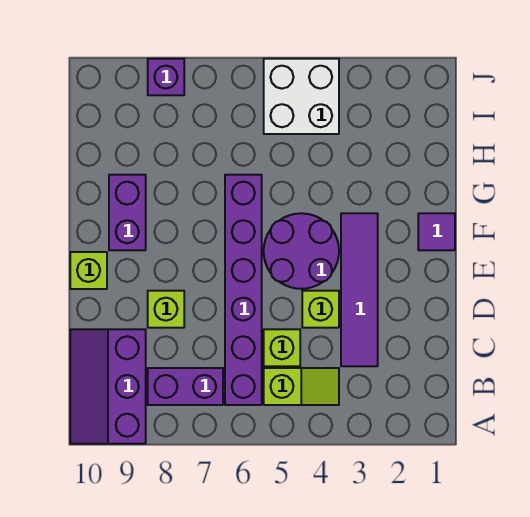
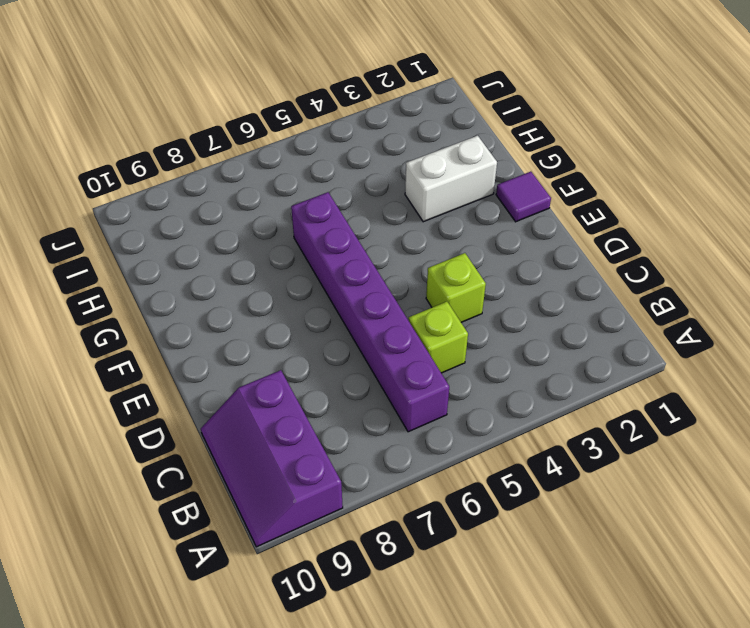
white brick G2:G3 level 1 -> none
none -> lime slope B4:B5 level 1 top 5
none -> purple brick B7:B8 level 1
none -> purple tile C3:F3 level 1

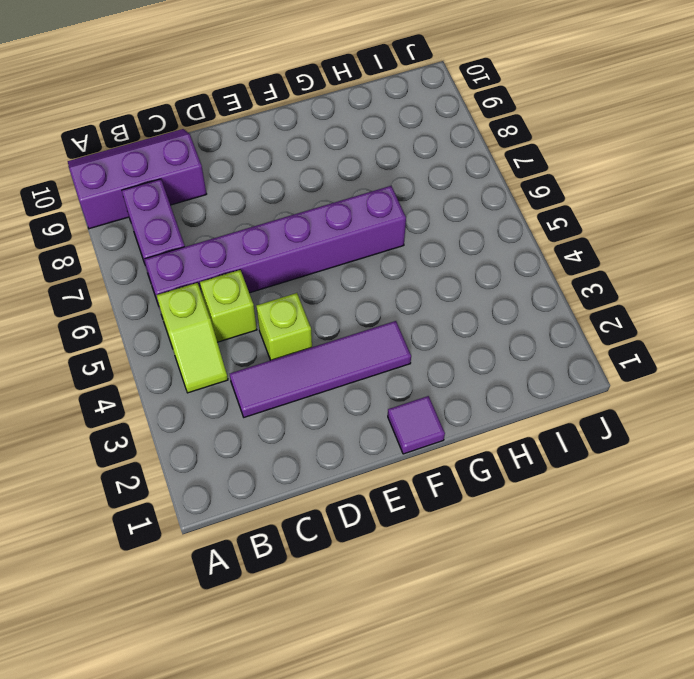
none -> lime brick D8 level 1
none -> purple round brick E4:F5 level 1
none -> lime brick E10 level 1

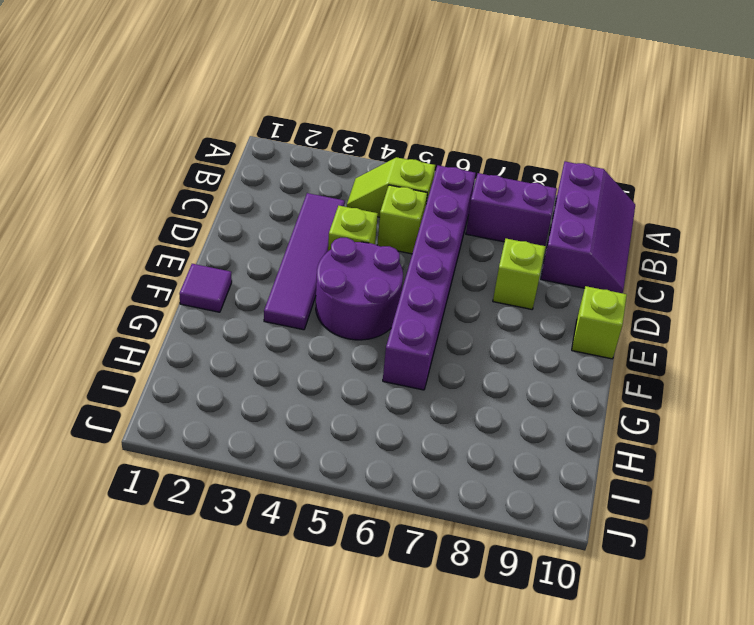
none -> purple brick F9:G9 level 1
none -> white brick I4:J5 level 1
none -> purple brick J8 level 1

